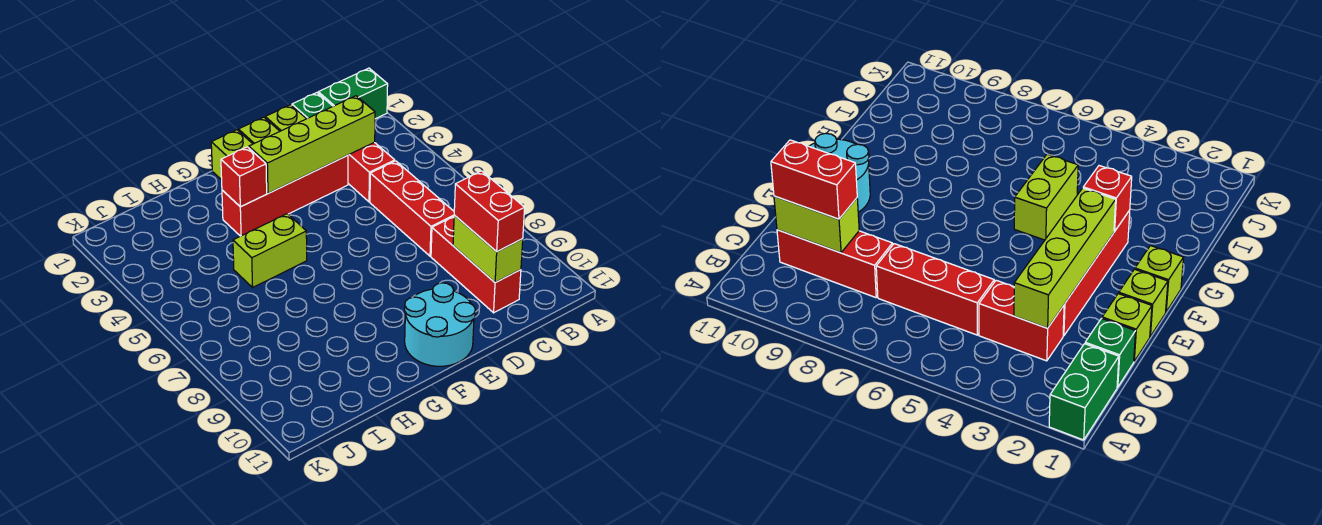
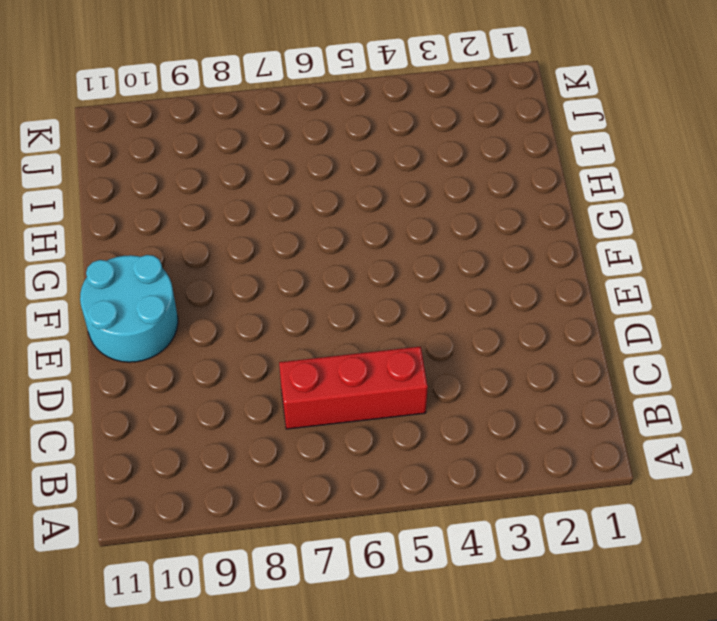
none -> green brick A1:B1 level 1
none -> green brick C1 level 1
none -> red brick C3:C4 level 1

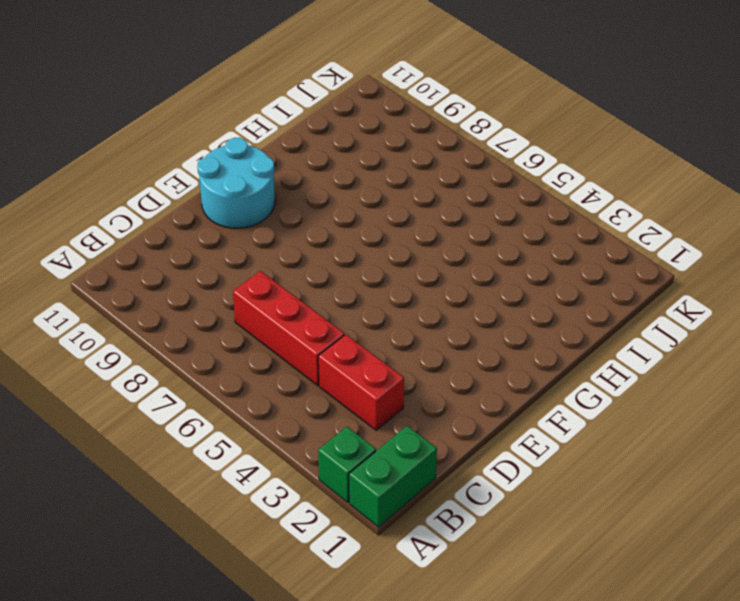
green brick A2 level 1 -> green brick C1 level 1
none -> red brick C8:C10 level 1
none -> lime brick D1 level 1
none -> red brick D3:G3 level 1

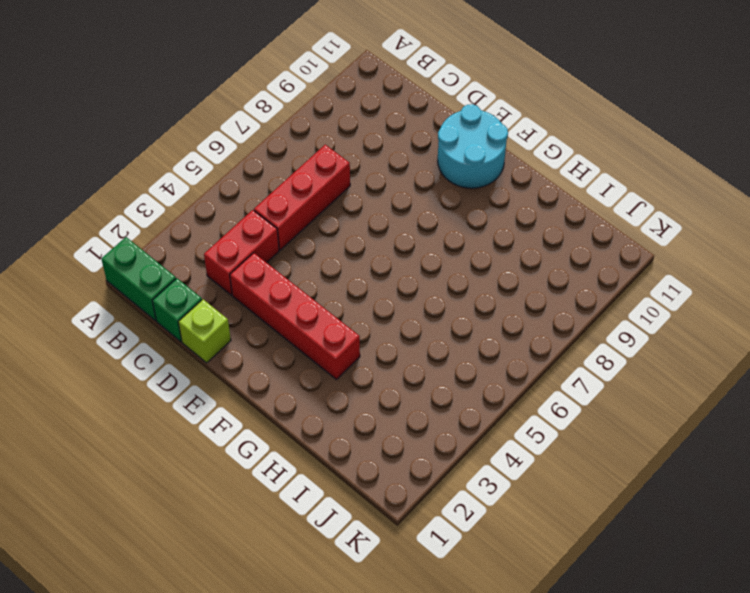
none -> red brick C8:C10 level 1
none -> lime brick E1 level 1
none -> lime brick F1 level 1

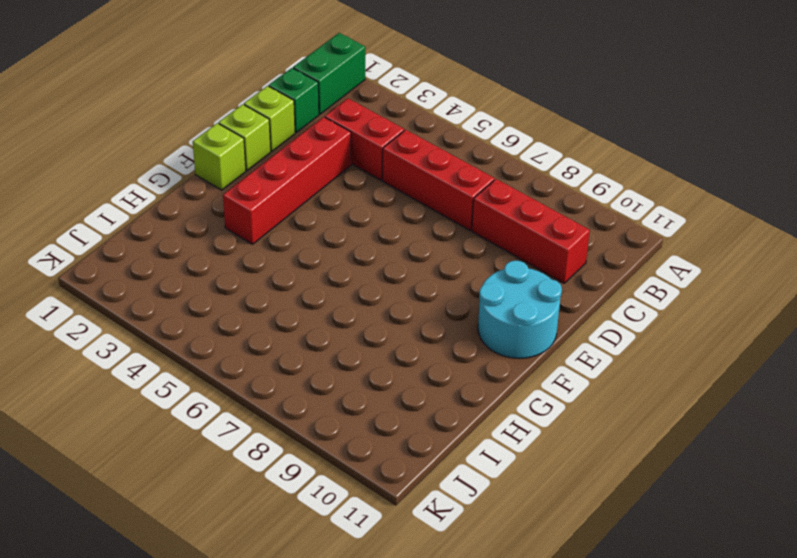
none -> lime brick G5:H5 level 1
none -> lime brick C3:F3 level 2
none -> lime brick C9:C10 level 2

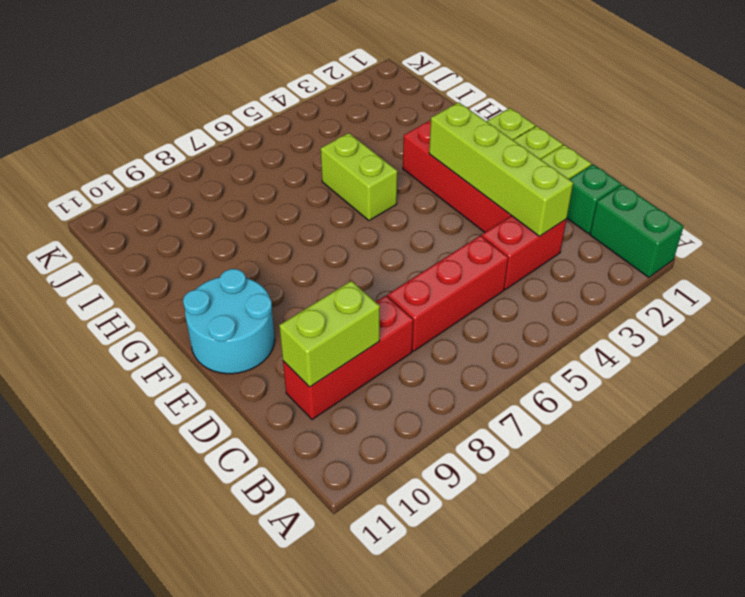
none -> red brick G3 level 2
none -> red brick C9:C10 level 3

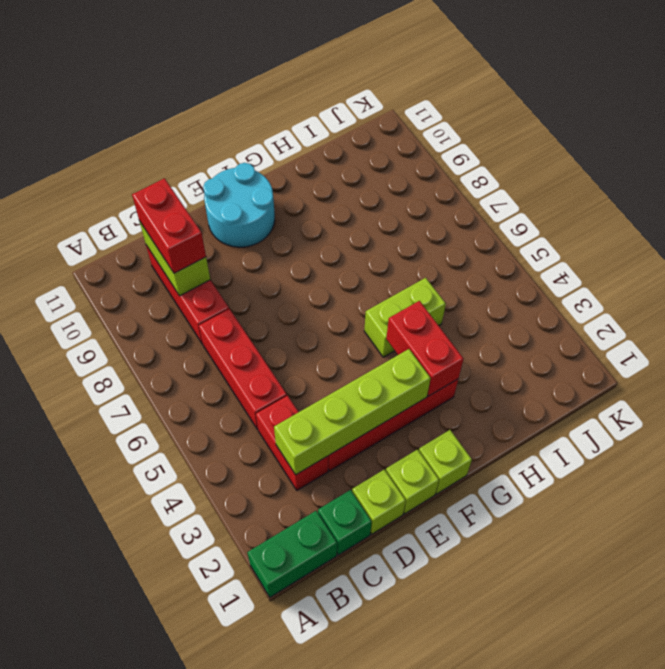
red brick G3:G4 level 2 -> red brick G3 level 2

